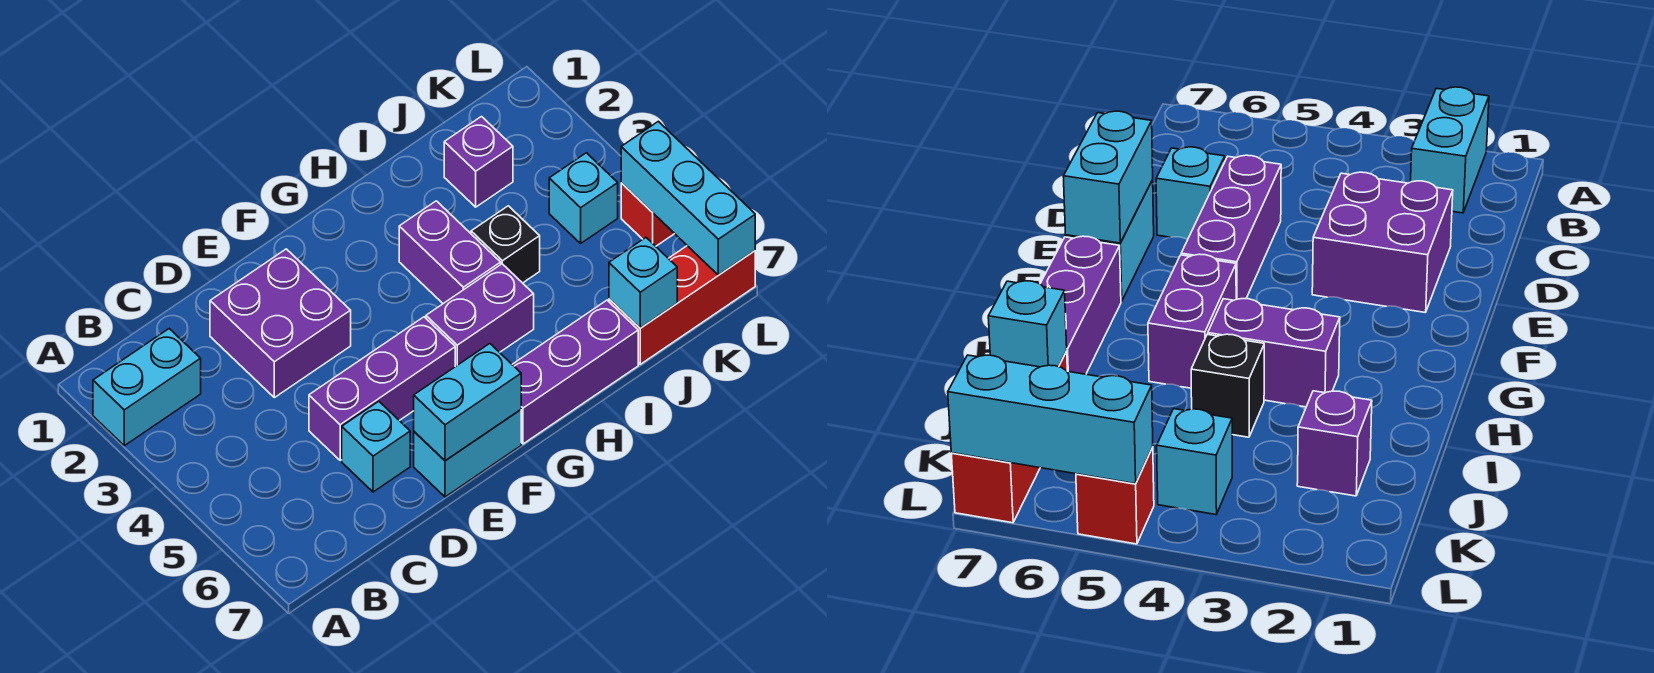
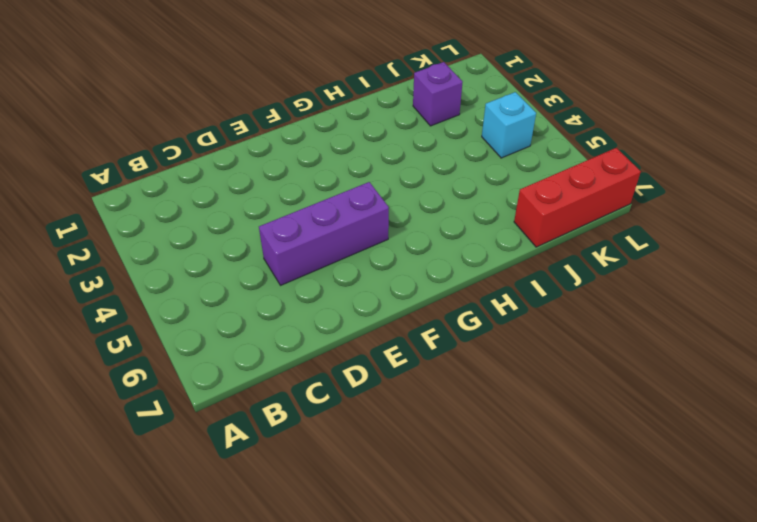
none -> cyan brick A2:B2 level 1
none -> purple brick D2:E3 level 1
none -> cyan brick D6 level 1

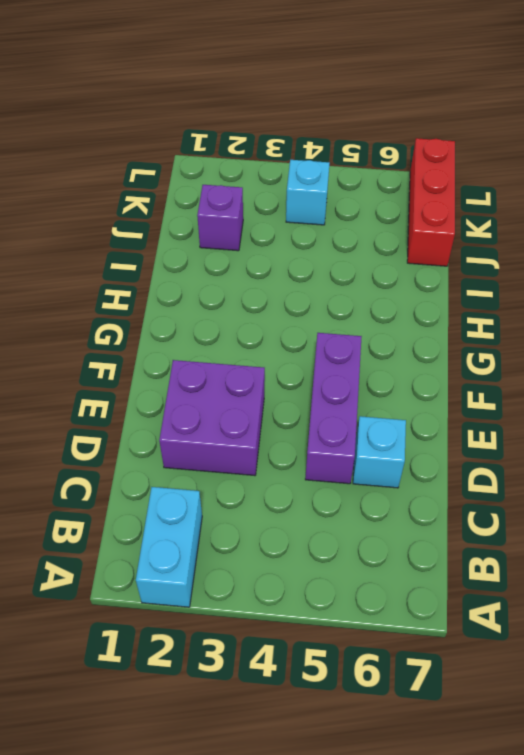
none -> cyan brick E7:F7 level 1
none -> purple brick G5:H5 level 1
none -> purple brick G7:I7 level 1

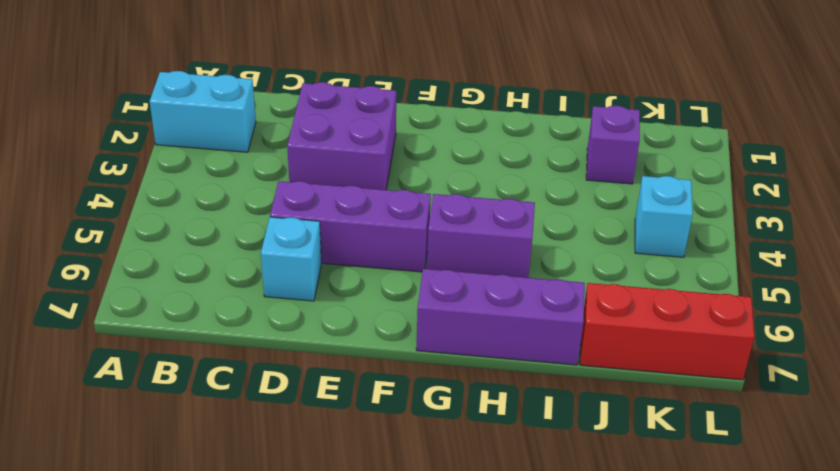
none -> cyan brick E7:F7 level 1
none -> purple brick H3:H4 level 1
none -> black brick I4 level 1

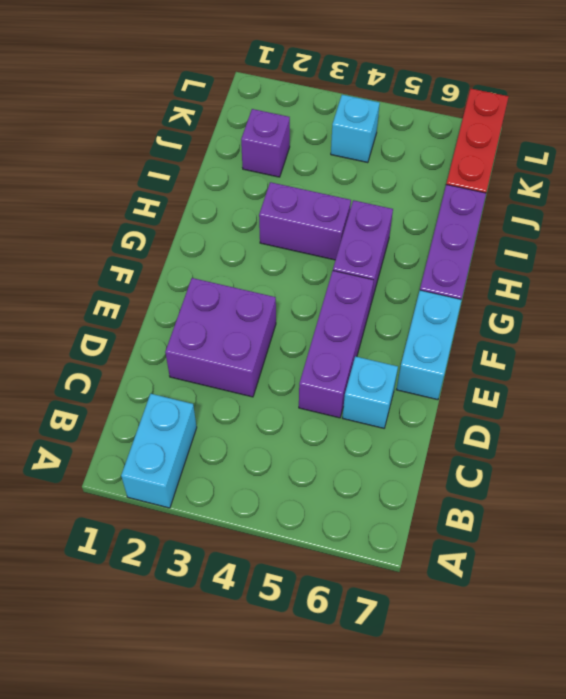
none -> black brick I4 level 1
none -> red brick L5 level 1
none -> cyan brick E7:F7 level 2

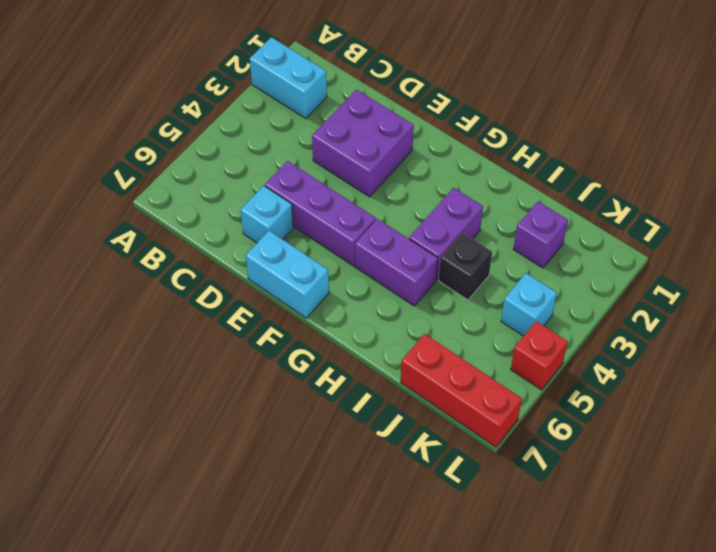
none -> purple brick G7:I7 level 1
none -> cyan brick E7:F7 level 2
none -> cyan brick J7 level 2

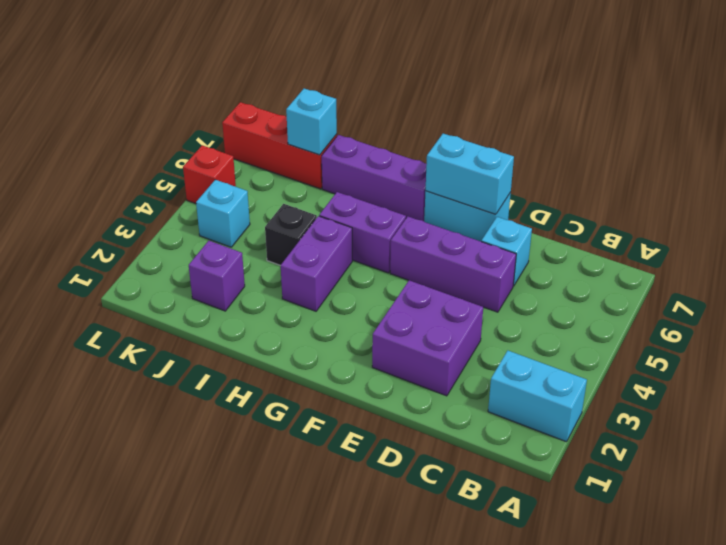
none -> cyan brick L5:L7 level 2

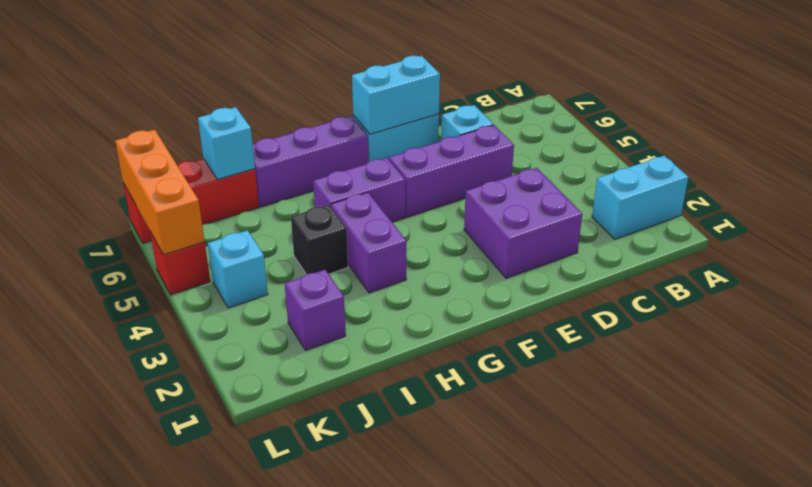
orange brick L5:L7 level 2 -> cyan brick L5:L7 level 2

